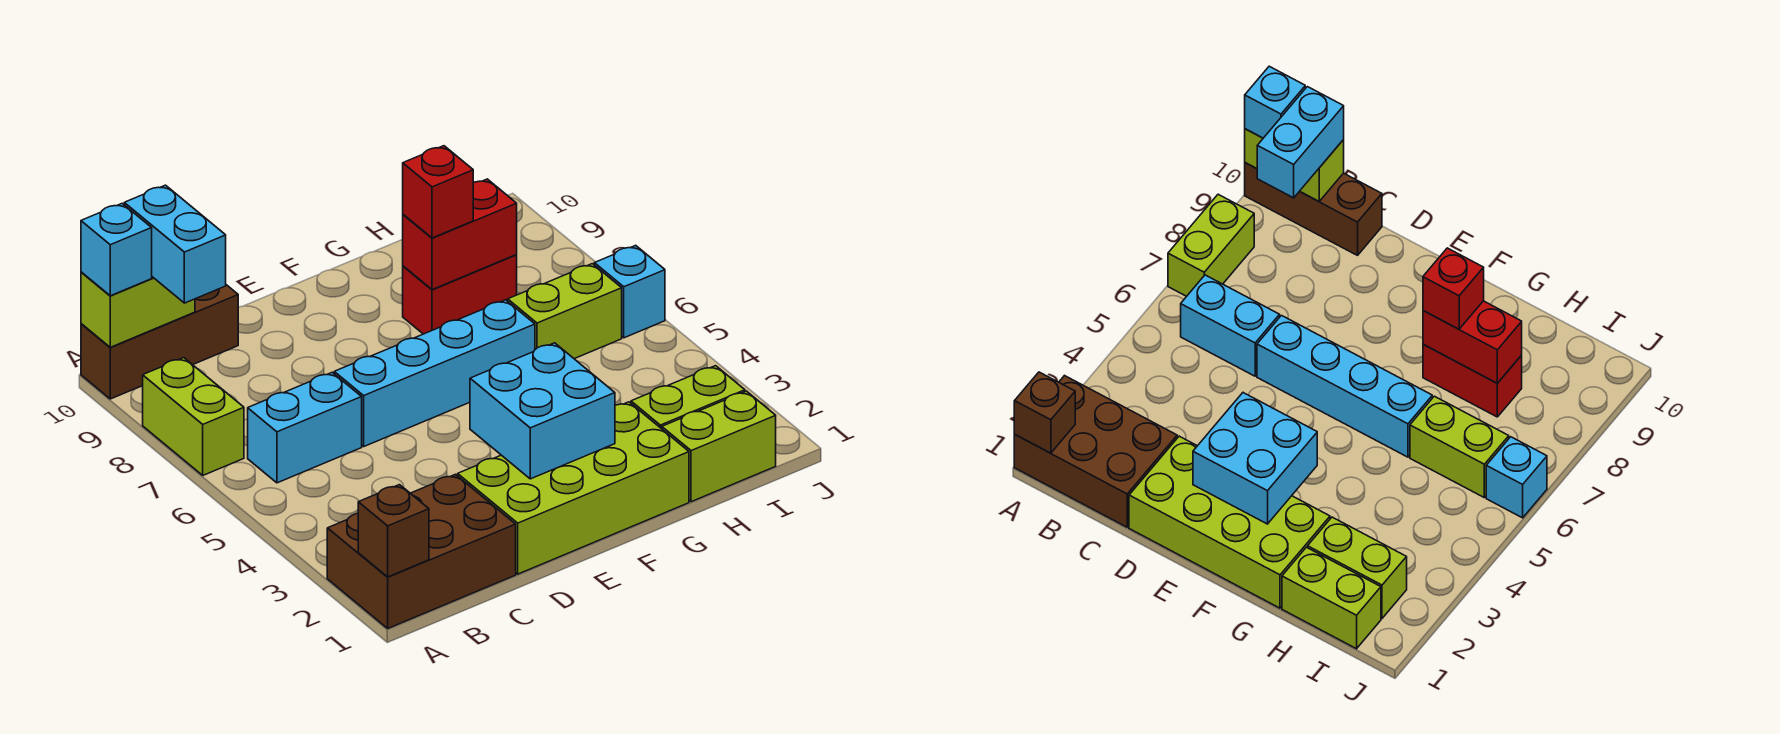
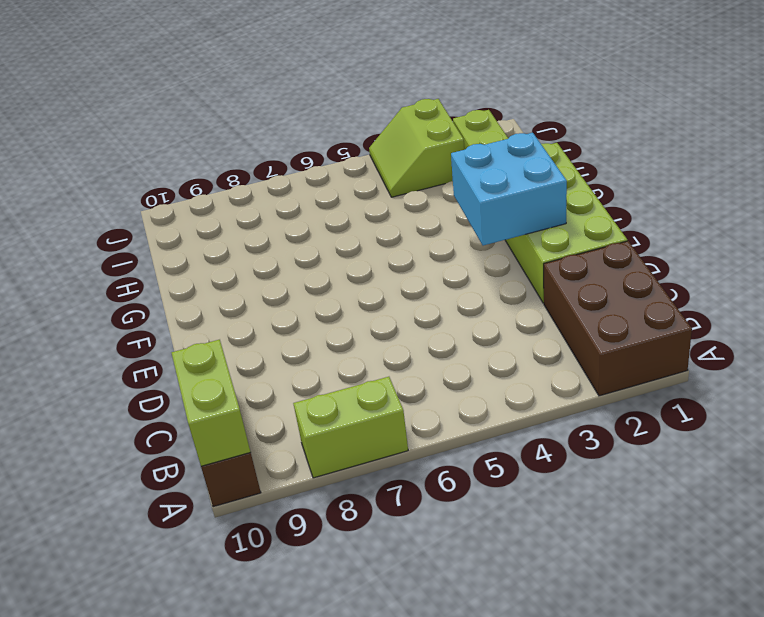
lime slope I3:J4 level 1 top 3 -> none
none -> cyan brick B6:C6 level 1
none -> cyan brick D6:G6 level 1
none -> red brick G8:H8 level 1

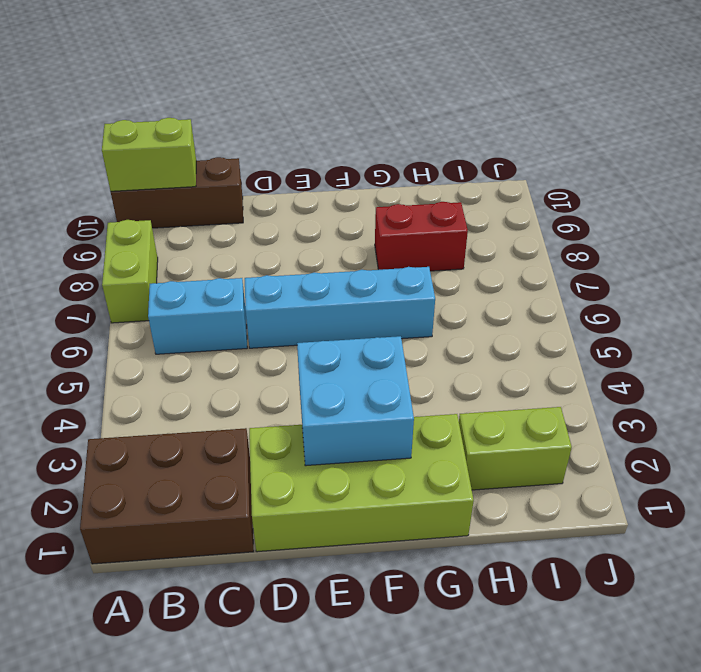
none -> lime brick H1:I1 level 1
none -> lime brick H6:I6 level 1
none -> cyan brick J6 level 1

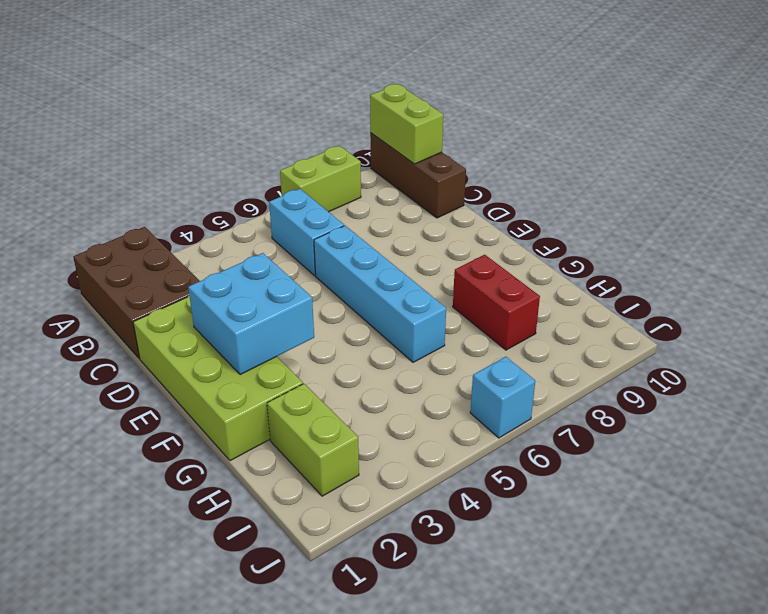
none -> lime brick H1:I1 level 1
none -> lime brick H6:I6 level 1
none -> brown brick A1 level 2

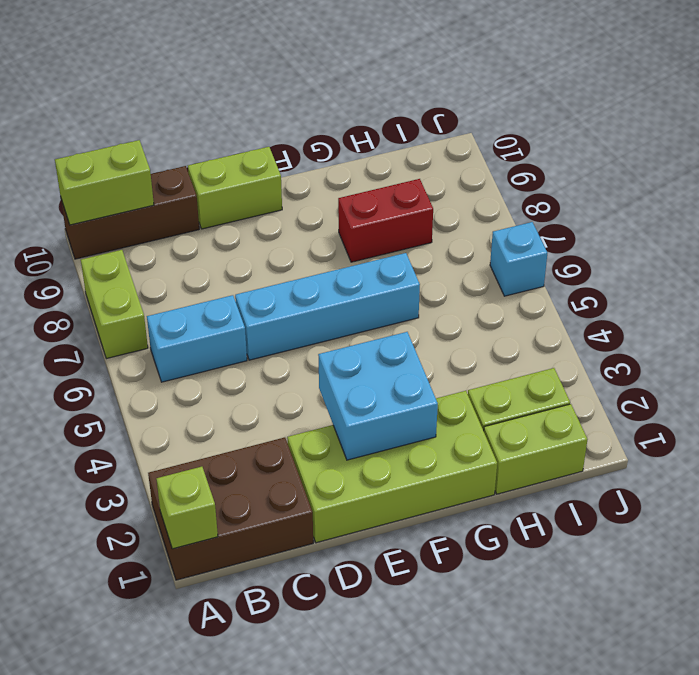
lime brick A1 level 2 -> brown brick A1 level 2
lime brick D10:E10 level 1 -> lime brick H6:I6 level 1
none -> red brick G8:H8 level 2
none -> cyan brick A10 level 3
none -> cyan brick B9:B10 level 3

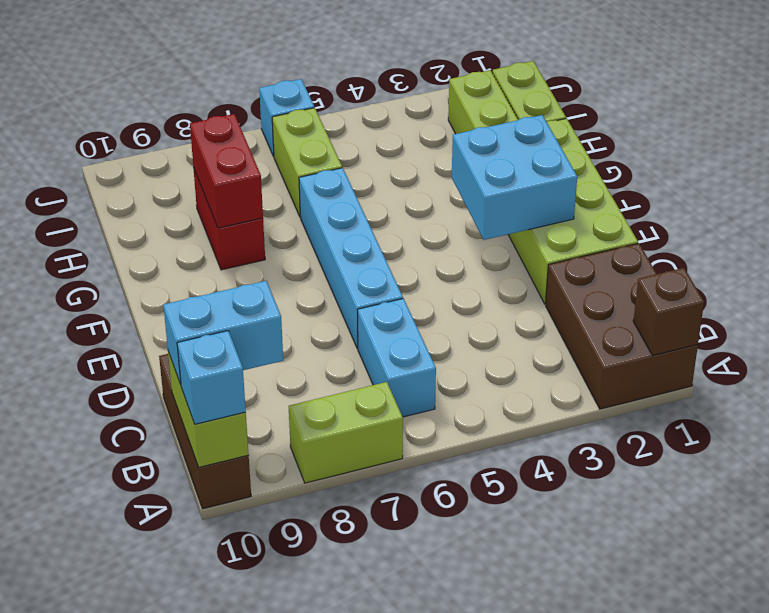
none -> red brick G8 level 3

